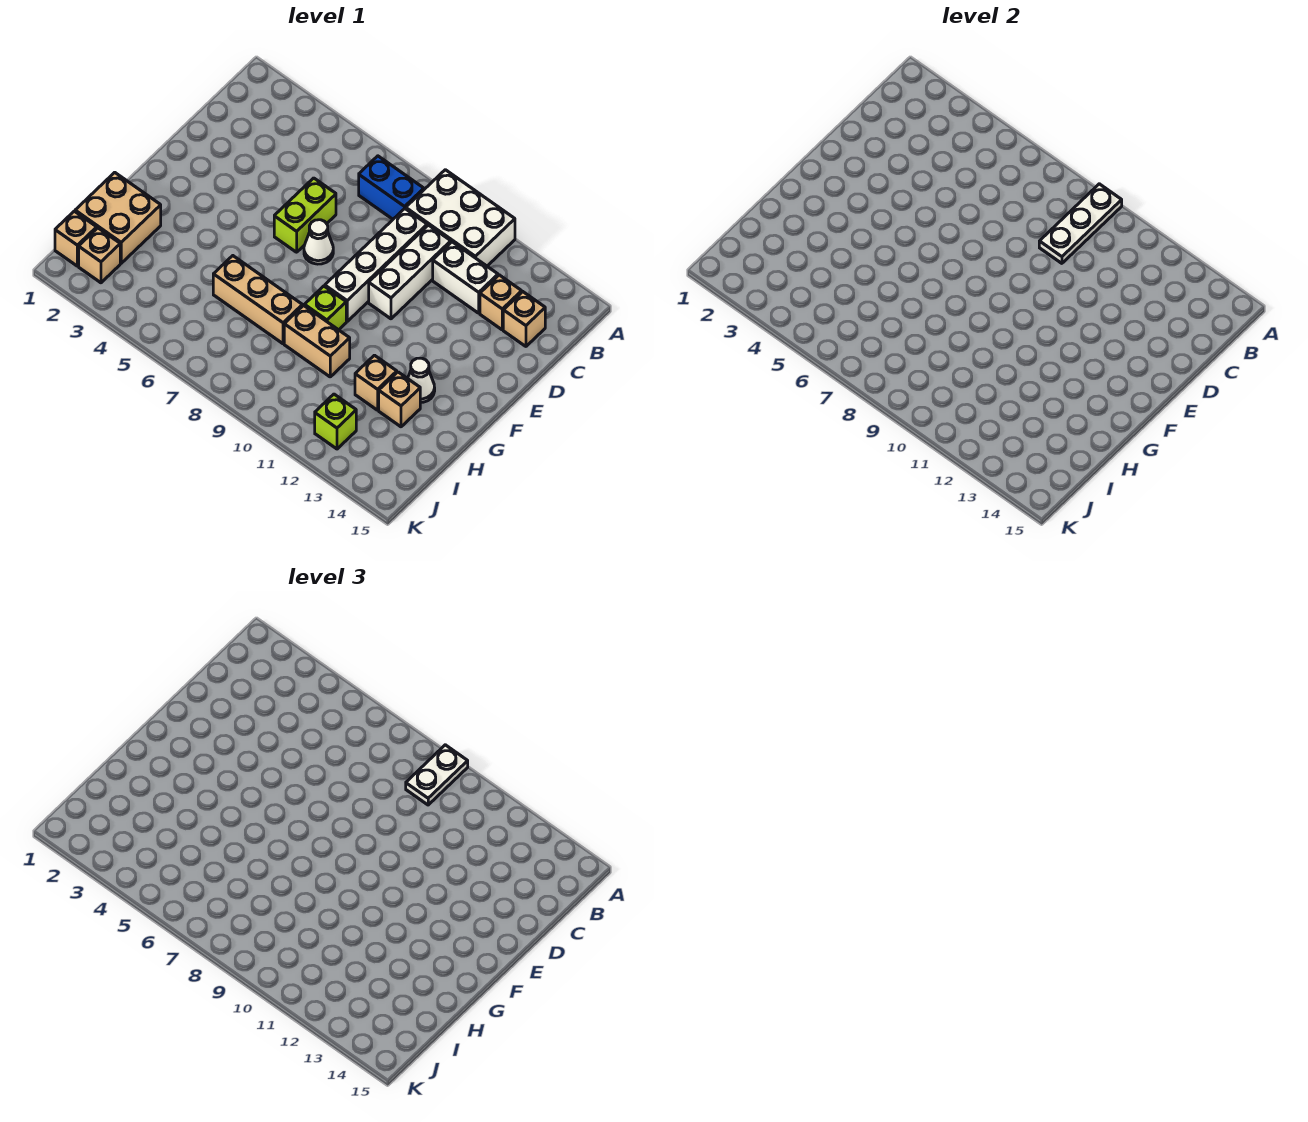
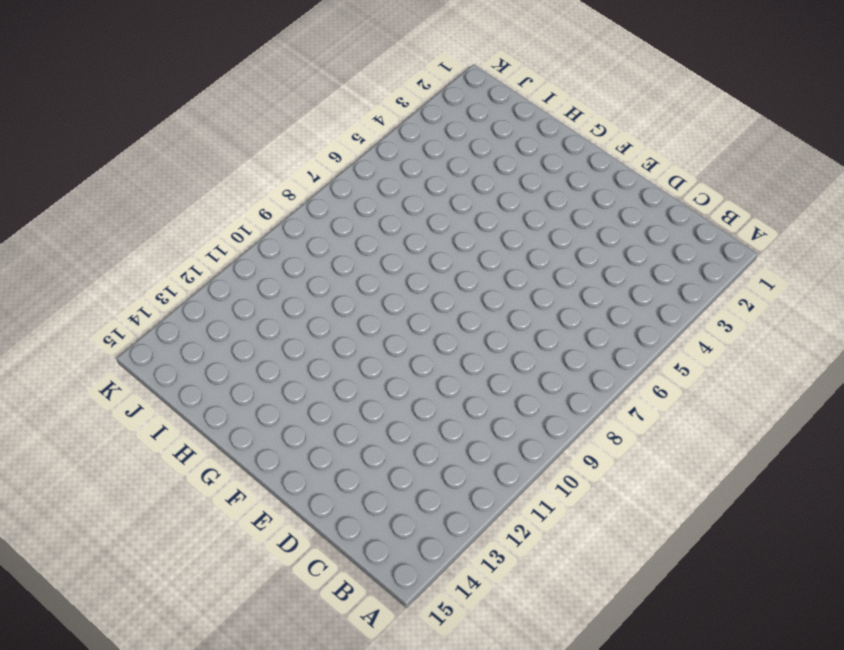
none -> white brick A9:B11 level 1
none -> blue brick B7:B8 level 1
none -> white brick C9:F9 level 1

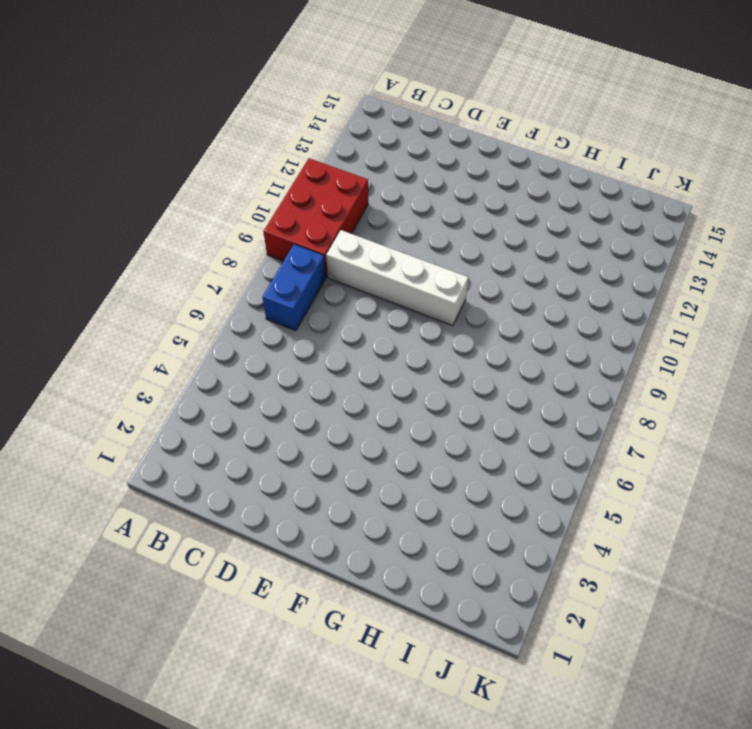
red brick A9:B11 level 1 -> white brick A9:B11 level 1
none -> white brick C10:E10 level 1
none -> white brick C11:C12 level 1
none -> tan brick C13 level 1

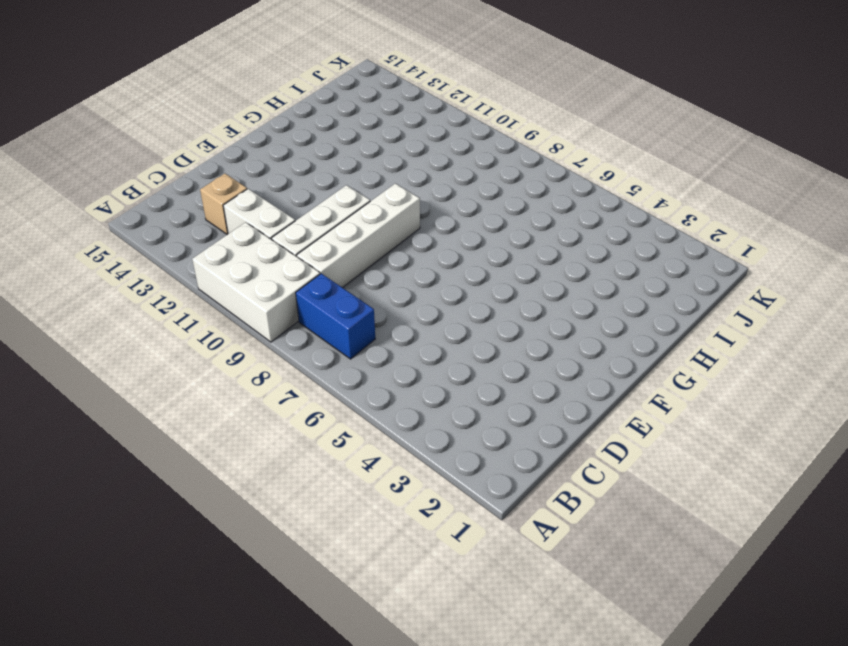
none -> tan brick C14 level 1
none -> lime brick D6:E6 level 1
none -> white cone E7 level 1

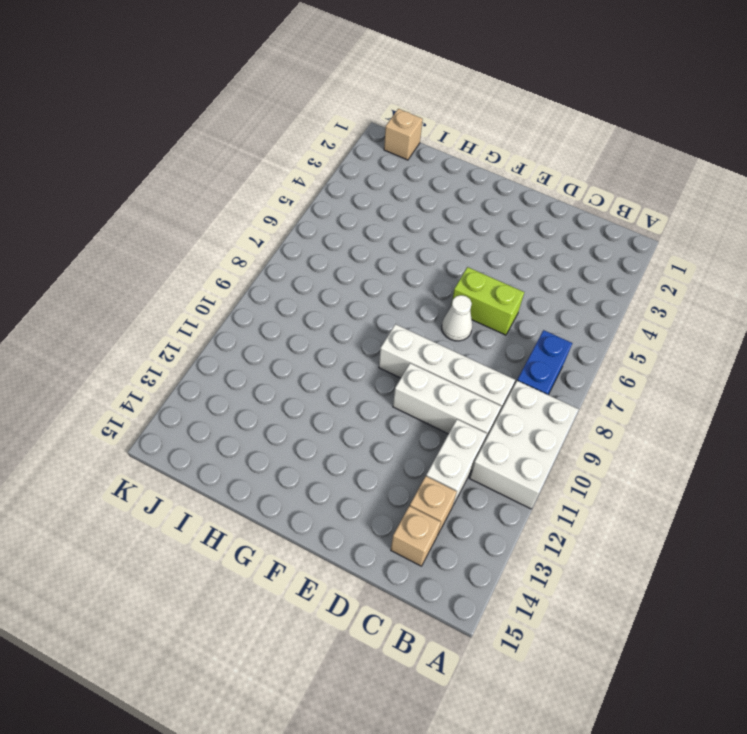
none -> lime brick G9 level 1
none -> white cone G13 level 1
none -> tan brick H1:I2 level 1

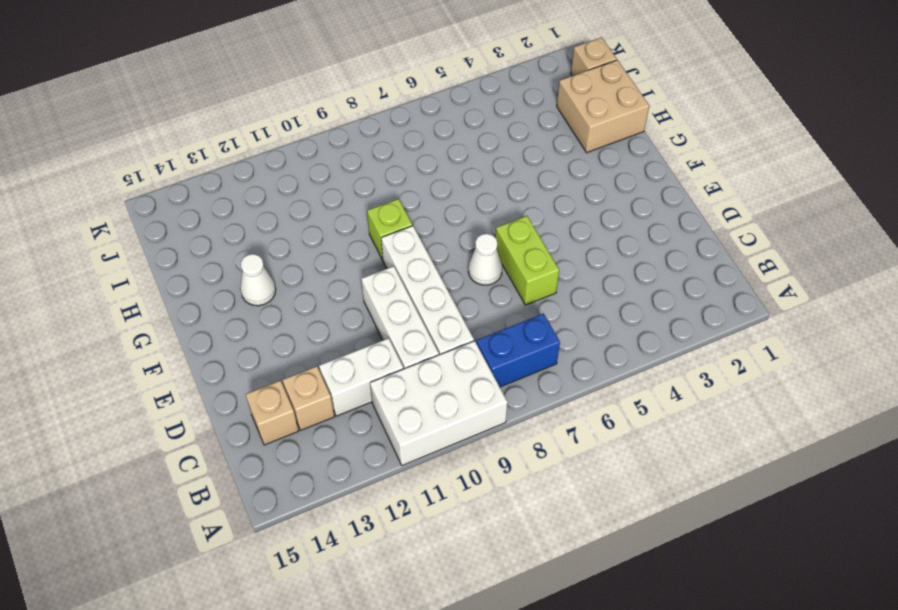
none -> tan brick H6:H8 level 1
none -> tan brick H9:H10 level 1
none -> tan brick H12 level 1

